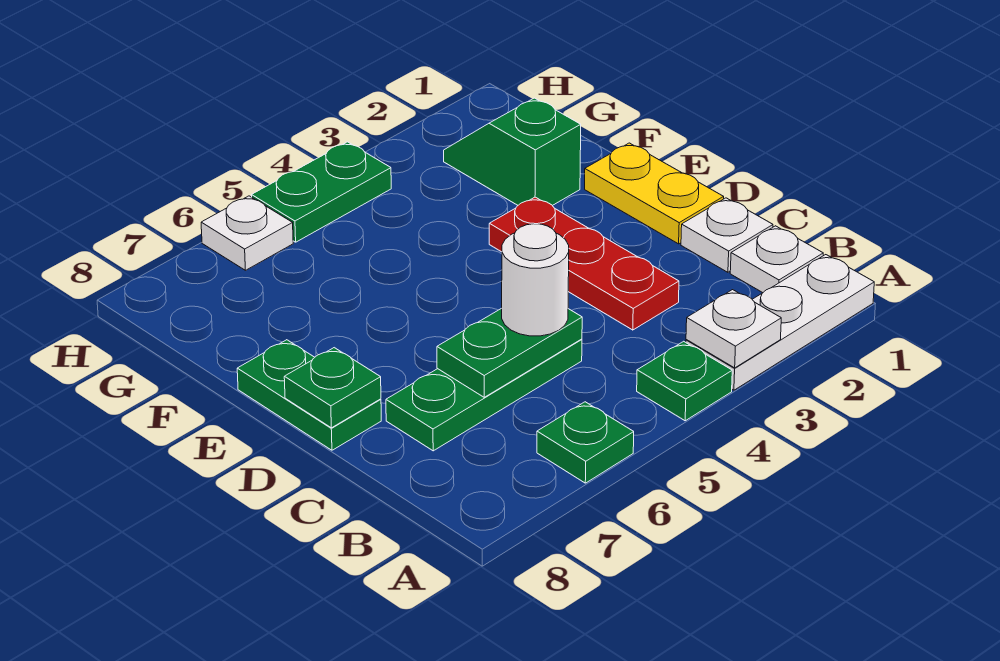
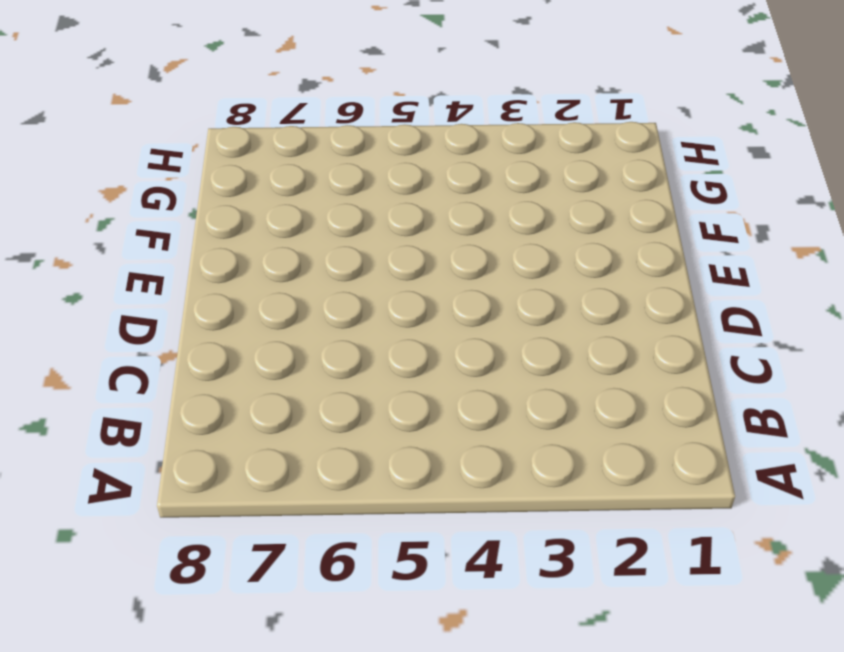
none -> white plate A1:A3 level 1
none -> green plate A4 level 1
none -> green plate A6 level 1

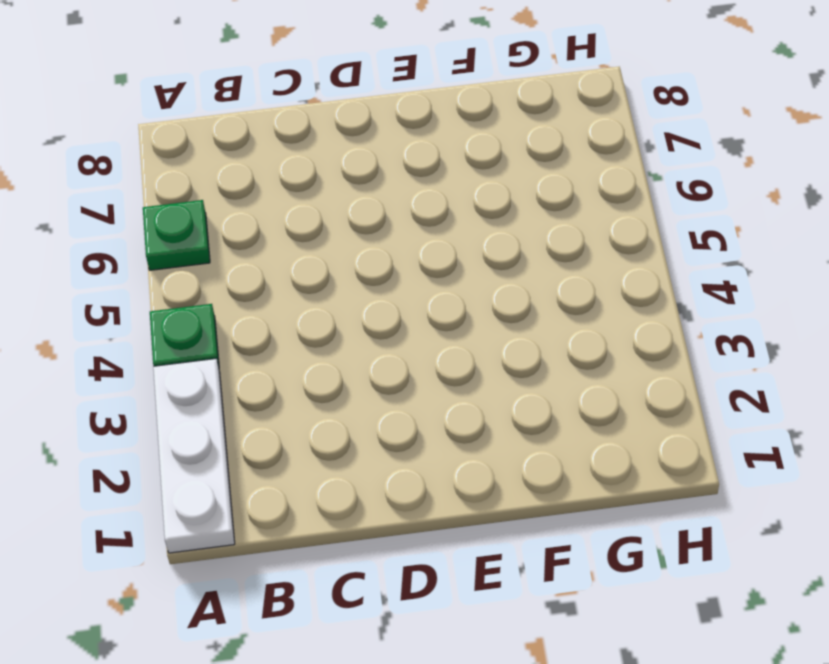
none -> white plate B1 level 1
none -> white plate C1 level 1
none -> red plate C3:E3 level 1

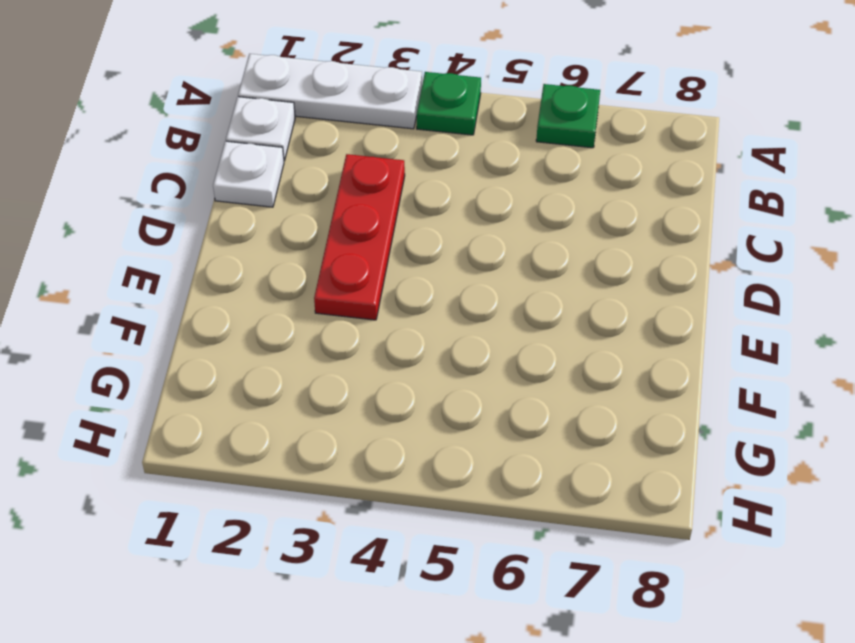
none -> green plate C5:C7 level 1
none -> yellow plate D1:E1 level 1
none -> green plate D8:E8 level 1

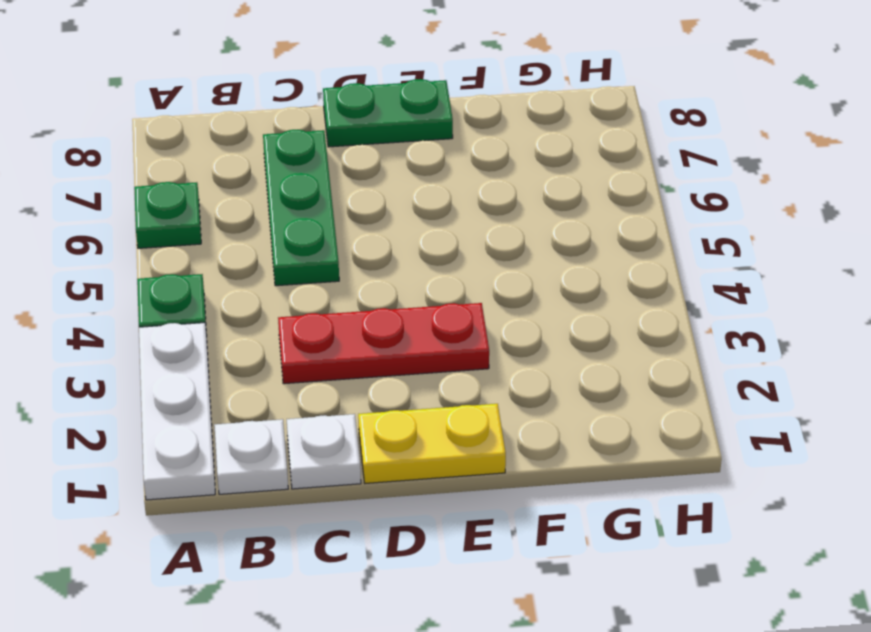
none -> green slope F2:G2 level 1 top F
none -> green plate H4:H5 level 1
none -> white plate H6 level 1

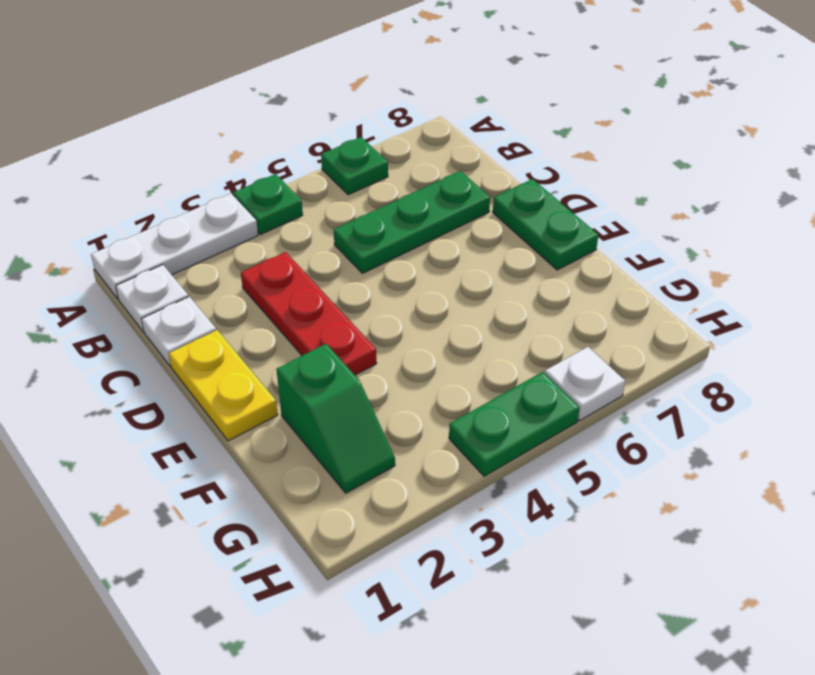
none -> white plate A3 level 2
none -> green plate C5:C6 level 2
none -> green plate D8 level 2

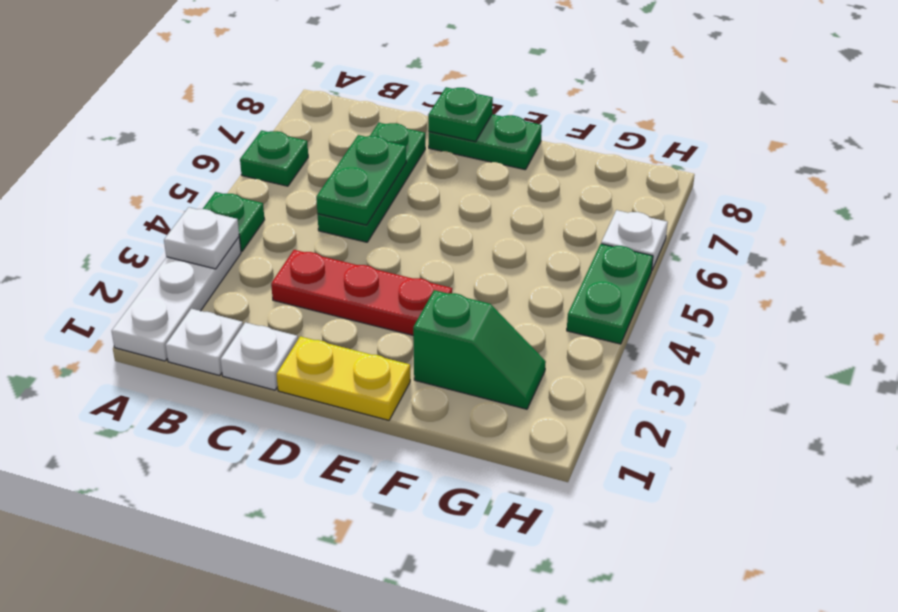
none -> white round brick C5 level 3

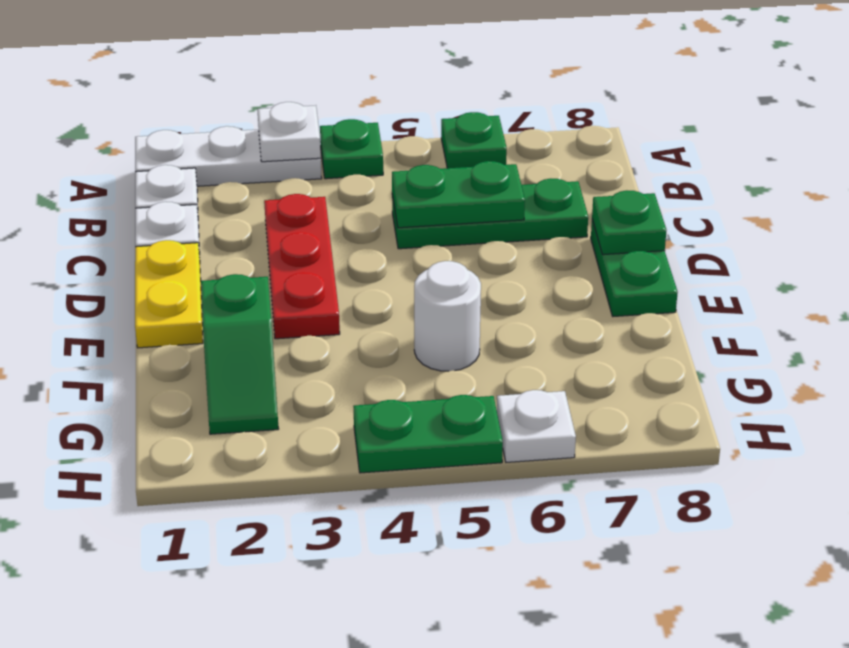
white round brick F5 level 1 -> white round brick C5 level 3

